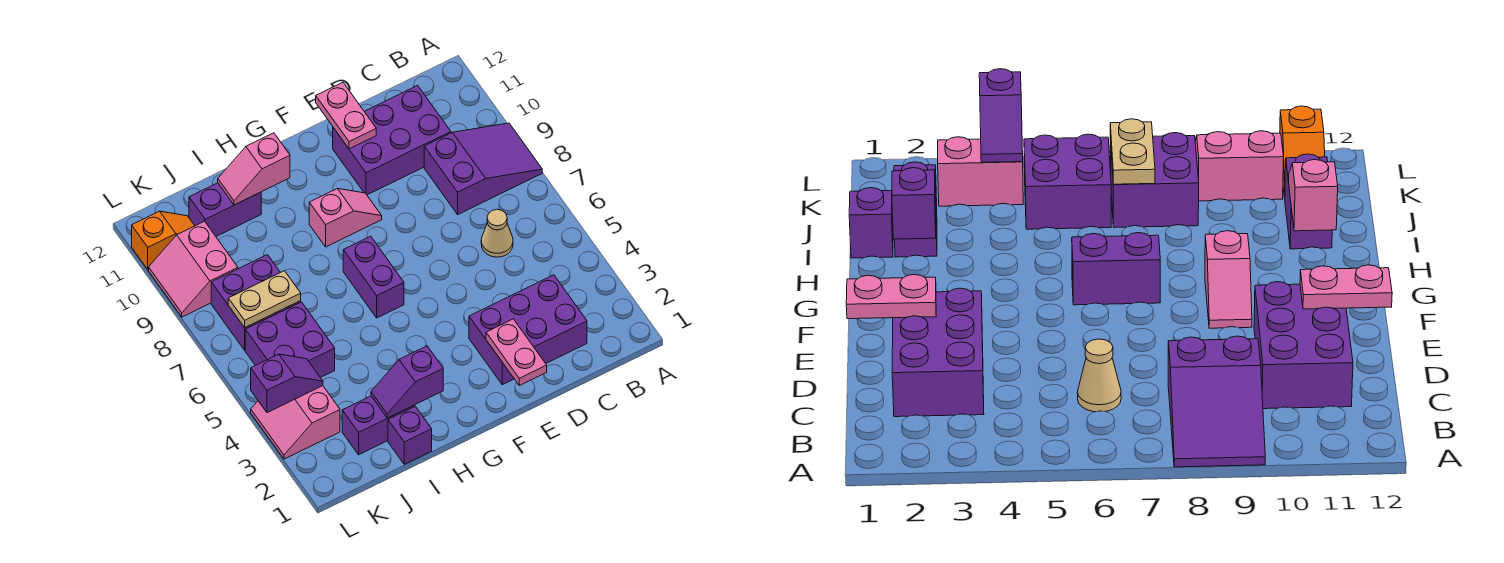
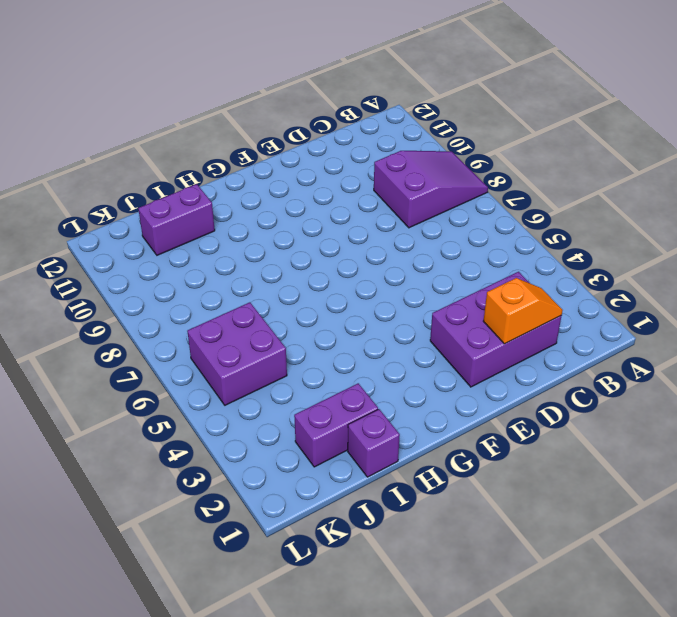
orange slope C2:D2 level 2 top D -> orange slope K11:L11 level 1 top L
none -> tan cone C6 level 1
none -> purple brick C10:E11 level 1
none -> pink slope F9:G9 level 1 top G

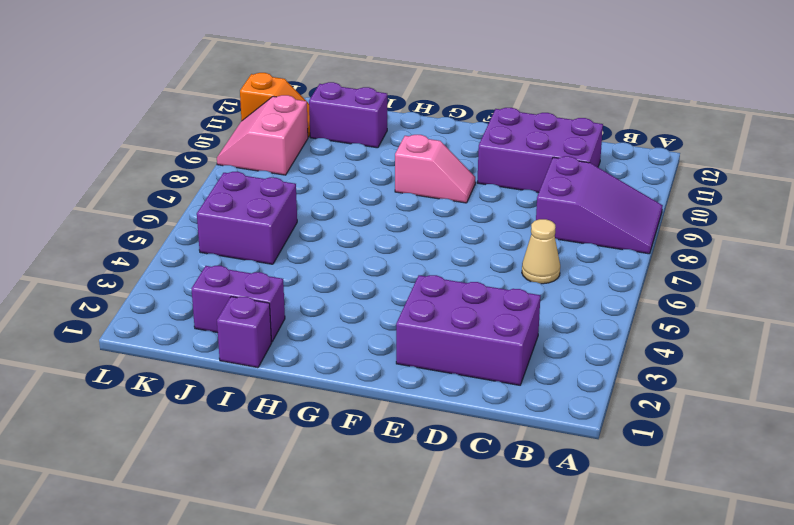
none -> purple brick G6:G7 level 1
none -> purple brick J7:K8 level 1
none -> pink slope K3:L4 level 1 top K

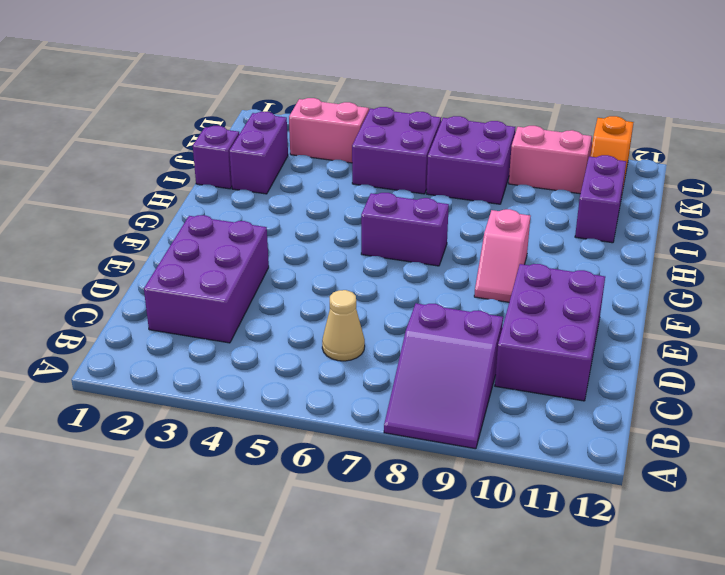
none -> pink plate E1:E2 level 2
none -> pink plate E11:E12 level 2
none -> purple slope H2:I2 level 2 top H

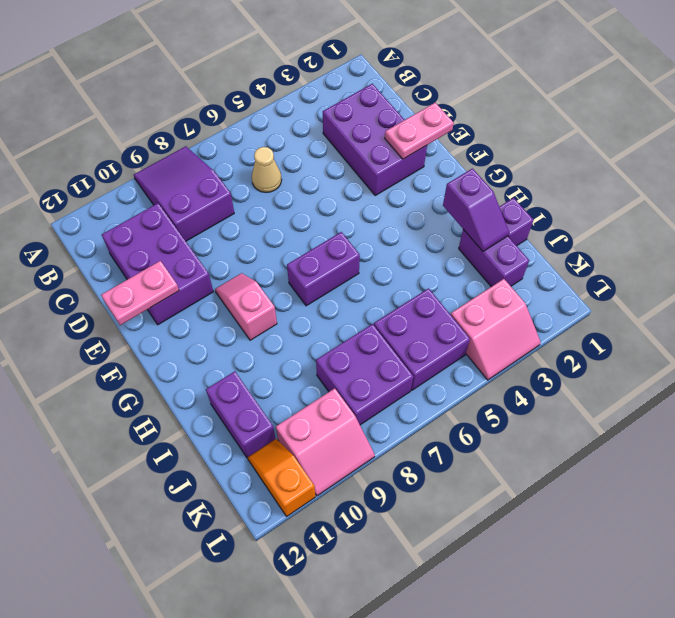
none -> pink slope H11:I11 level 2 top H
none -> tan plate J7:K7 level 2
none -> purple slope K4:L4 level 2 top L

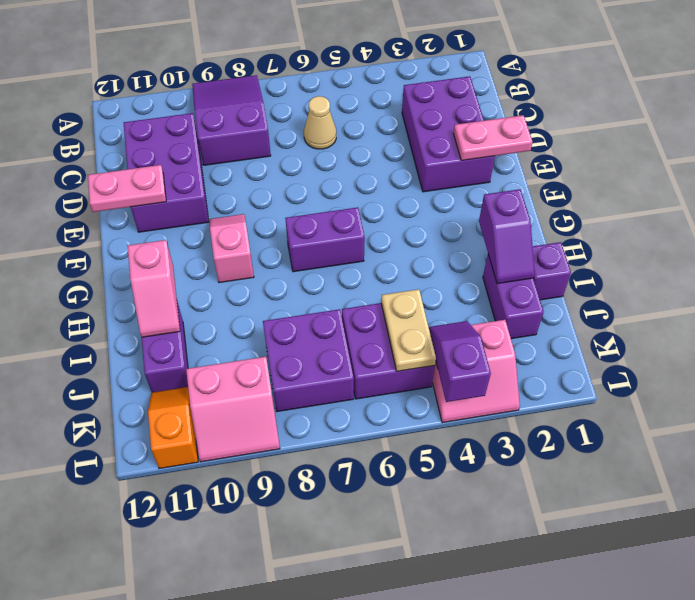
tan plate J5:K5 level 2 -> tan plate J7:K7 level 2

